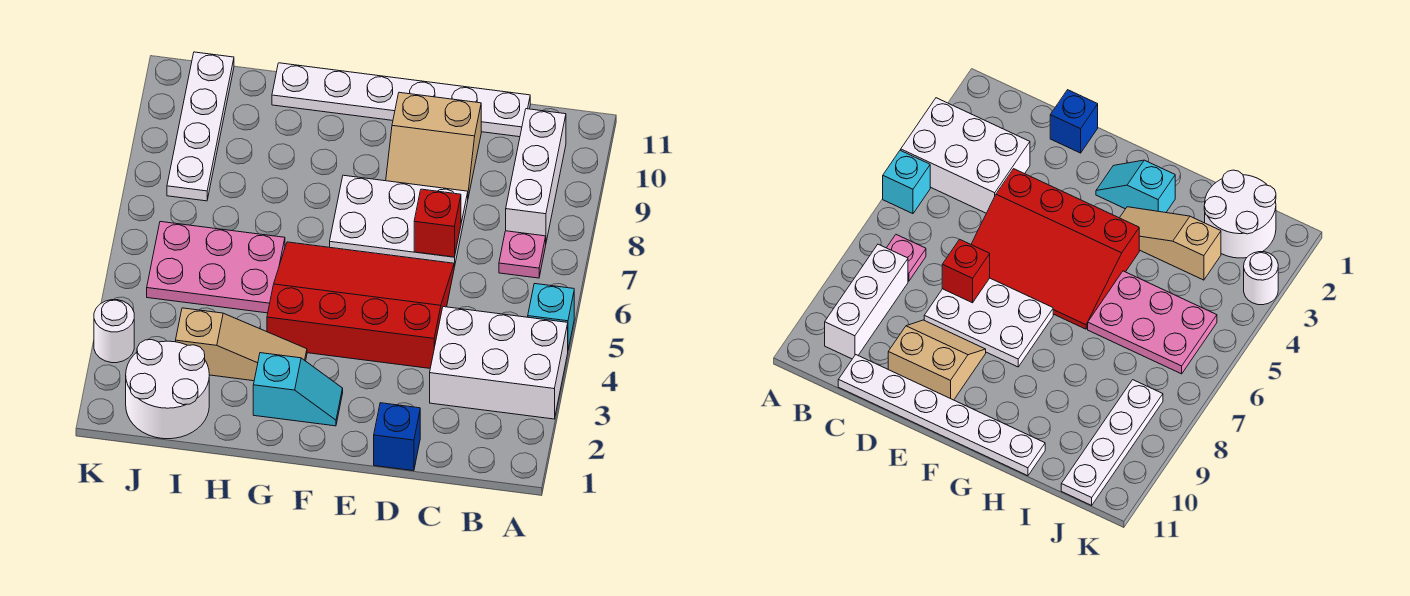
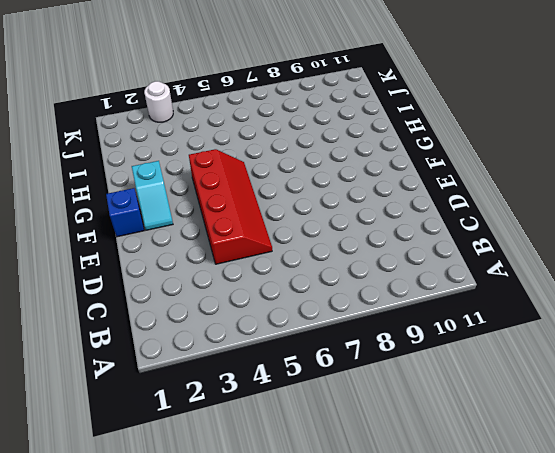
red slope D4:G5 level 1 top 4 -> red slope D4:G6 level 1 top 4
blue brick F1 level 1 -> blue brick D1 level 1
none -> white brick A3:C4 level 1
none -> cyan brick A5 level 1
none -> pink plate B7 level 1

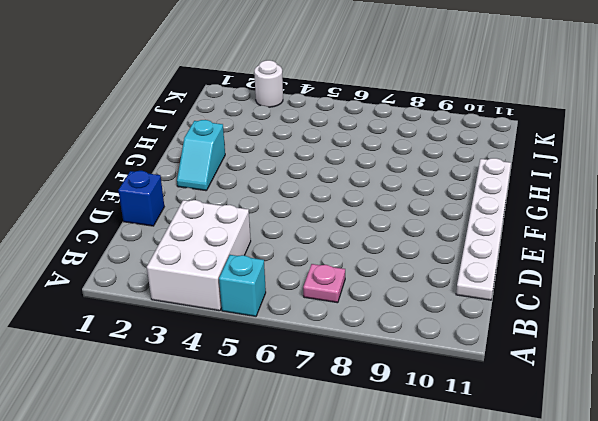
none -> white brick B8:B10 level 1
none -> red slope D4:G6 level 1 top 4
none -> white plate D7:F8 level 1

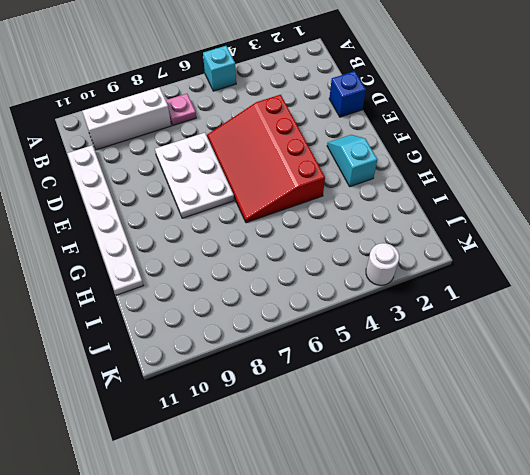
none -> white brick A3:C4 level 1
none -> tan slope D9:E10 level 1 top 10
none -> tan slope G3:I3 level 1 top I

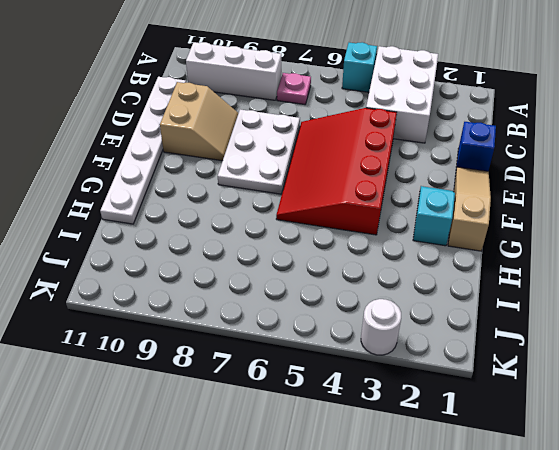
tan slope E1:G1 level 1 top G -> tan slope G3:I3 level 1 top I
none -> pink plate H5:J6 level 1
none -> white round brick I1:J2 level 1
none -> white plate J8:J11 level 1

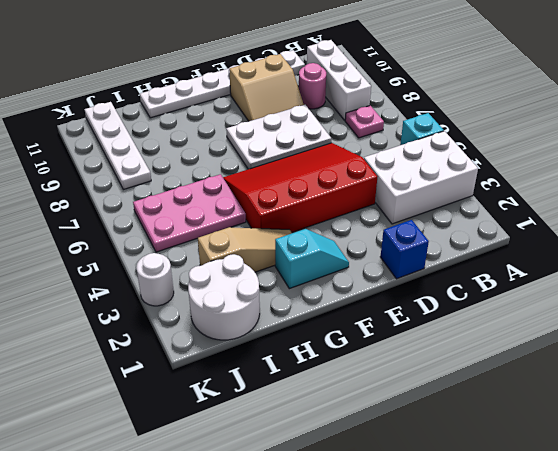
pink round brick C9 level 1 -> none
none -> red brick D7 level 2

